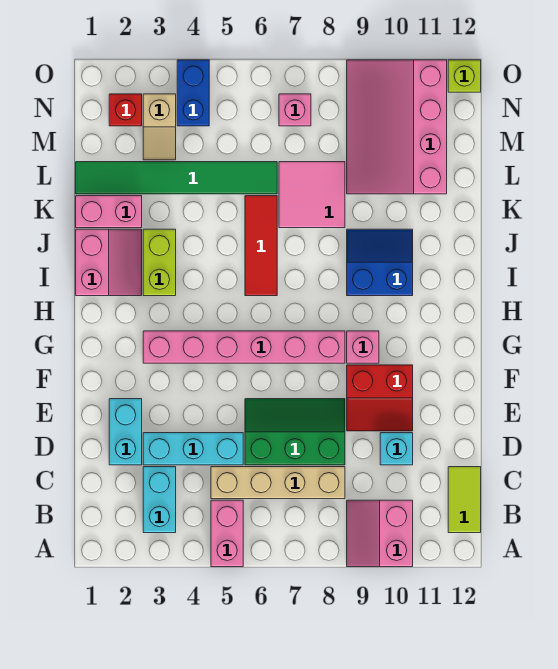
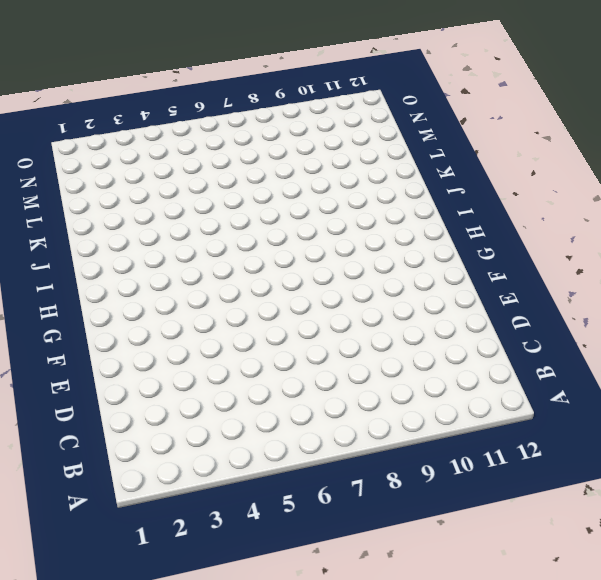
none -> pink brick A5:B5 level 1
none -> pink slope A9:B10 level 1 top 10
none -> cyan brick B3:C3 level 1

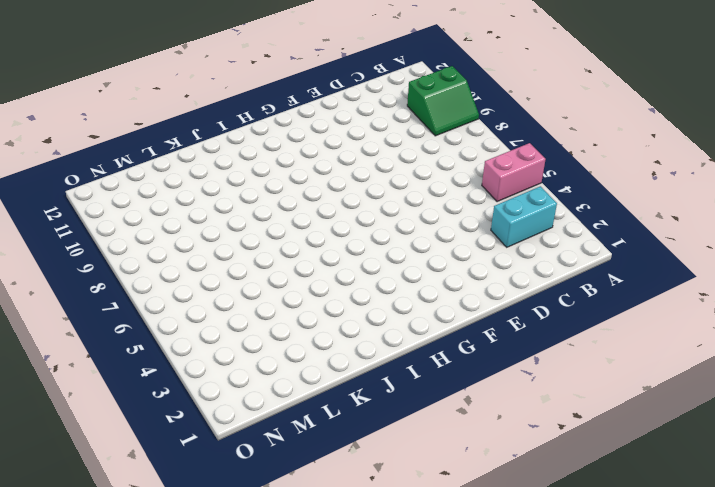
green slope A9:B10 level 1 top 10 -> pink slope A9:B10 level 1 top 10
none -> lime tile B12:C12 level 1
none -> tan brick C5:C8 level 1
none -> cyan brick D2:E2 level 1

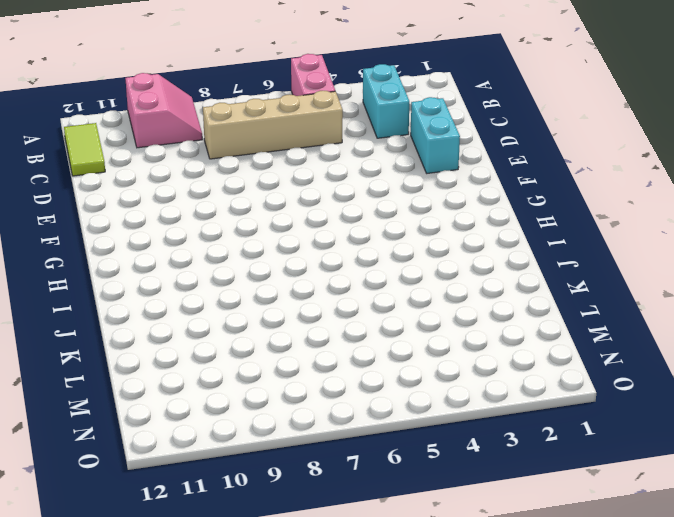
none -> cyan brick D3:D5 level 1
none -> green slope D6:E8 level 1 top D
none -> cyan brick D10 level 1

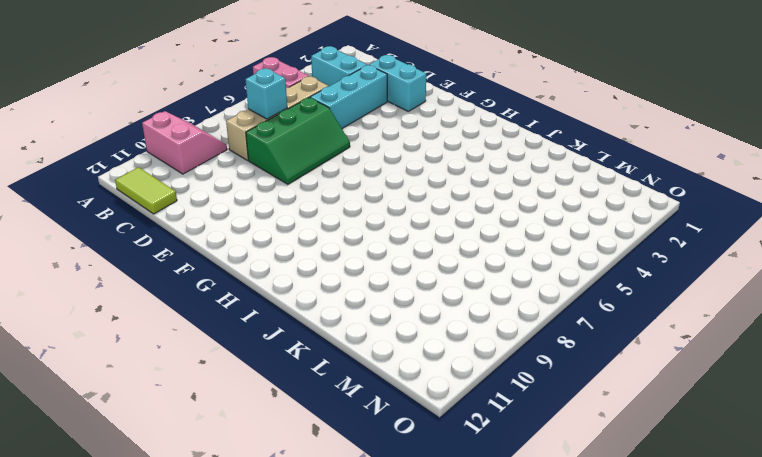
cyan brick C7 level 2 -> cyan brick D10 level 1
none -> red slope E9:F10 level 1 top F
none -> pink brick G3:G8 level 1
none -> pink brick G9 level 1

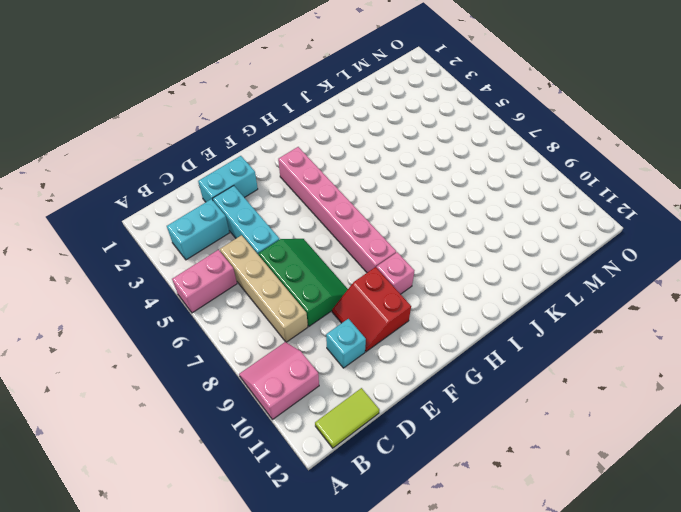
none -> pink slope I1:J2 level 1 top 1
none -> lime brick I3:J3 level 1
none -> red tile I6:K6 level 1

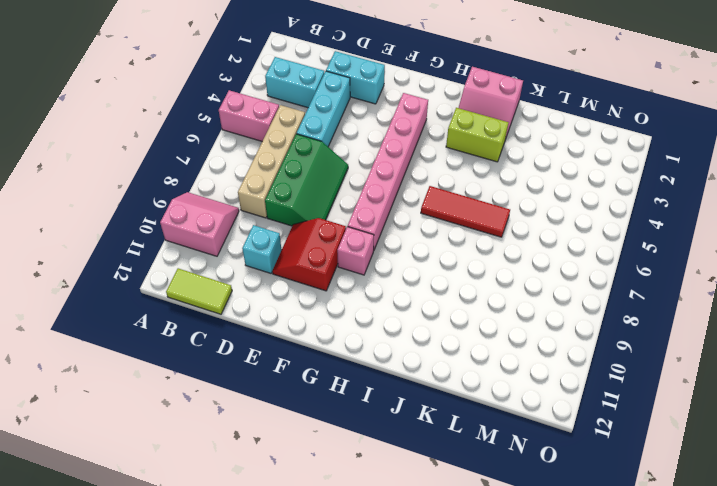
none -> blue slope I9:J10 level 1 top I
none -> pink brick K1:K2 level 1
none -> pink tile K7:L8 level 1

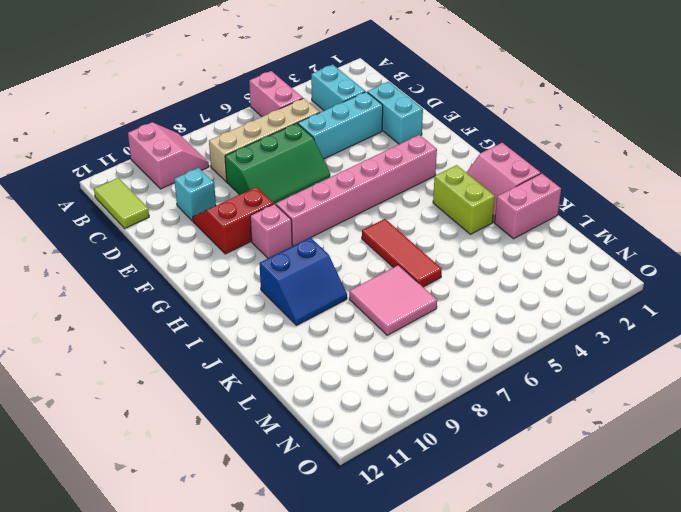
none -> green tile L1:L6 level 1
none -> pink slope L9:O11 level 1 top 11
none -> tan slope M3:N3 level 1 top N

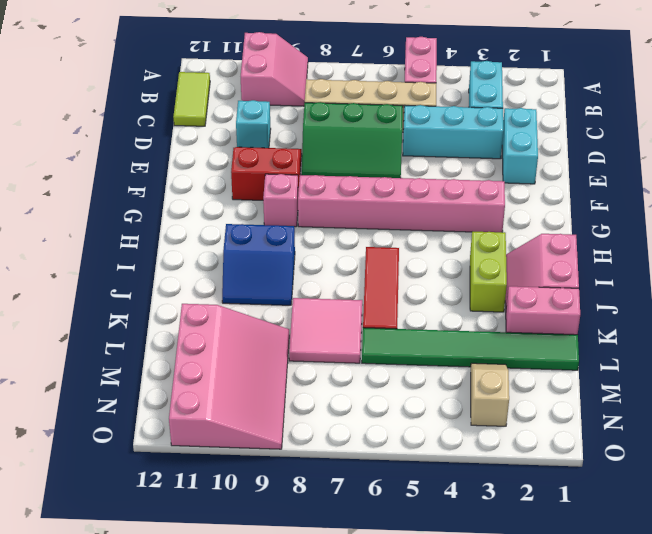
none -> red brick N2 level 1
none -> blue brick N4:O4 level 1
none -> pink brick N7 level 1

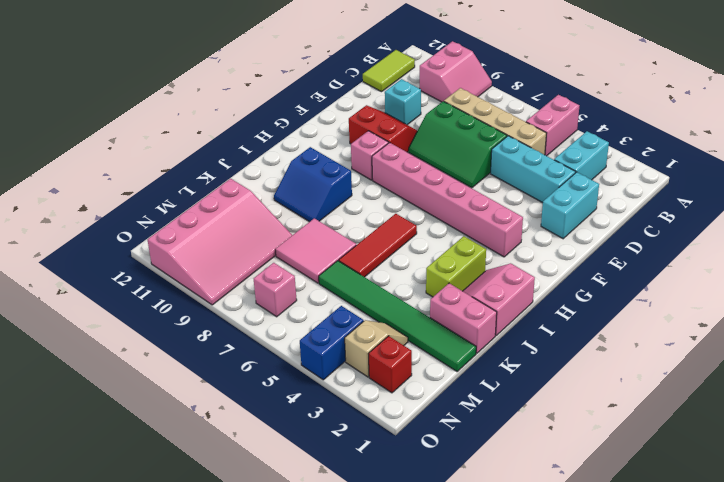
none -> lime brick O12 level 1

